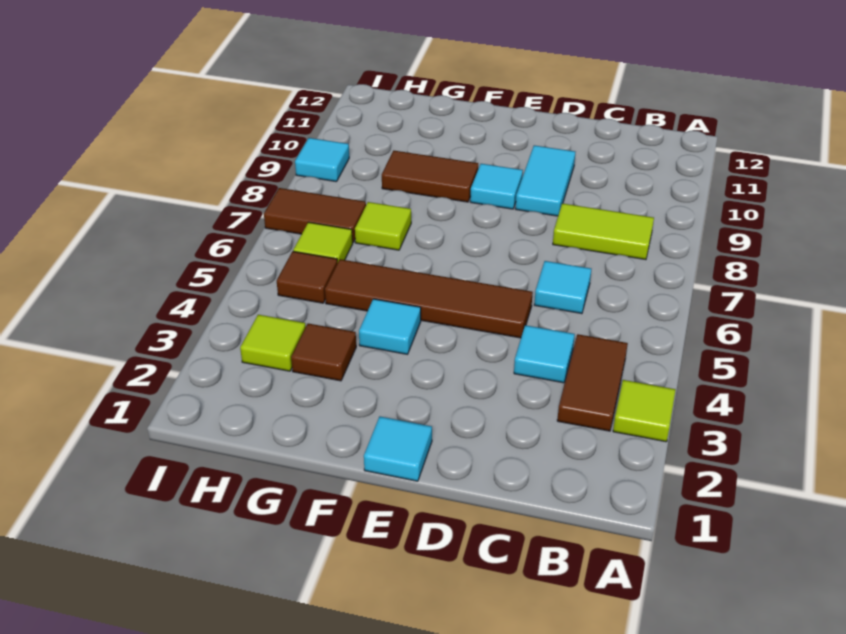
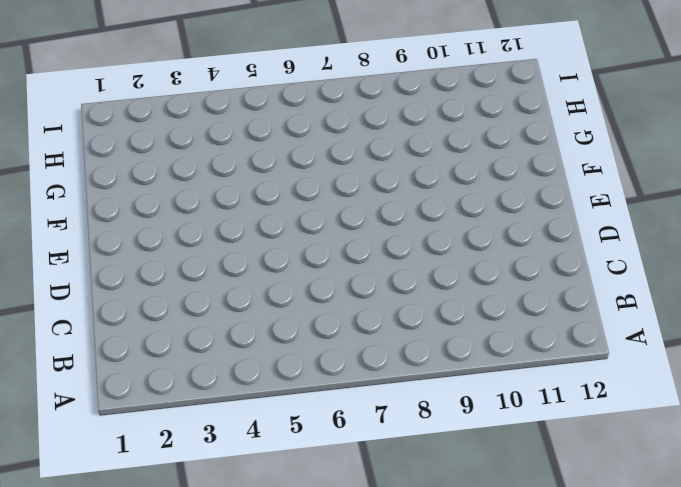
none -> lime tile A3 level 1
none -> brown tile B3:B4 level 1
none -> lime tile B8:C8 level 1

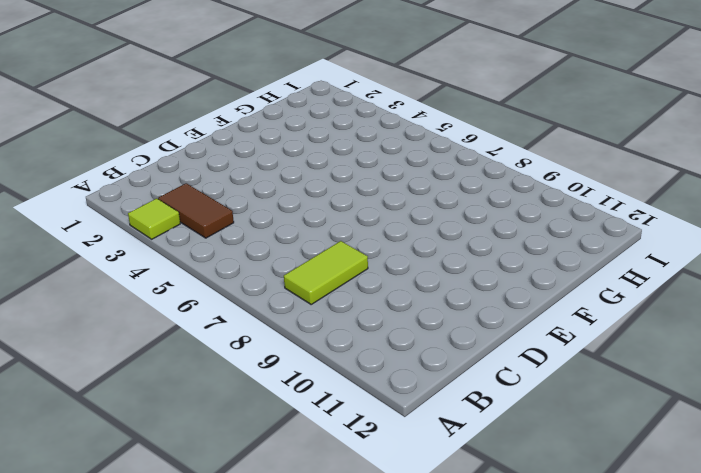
none -> cyan tile C4 level 1
none -> cyan tile C6 level 1
none -> brown tile D5:G5 level 1

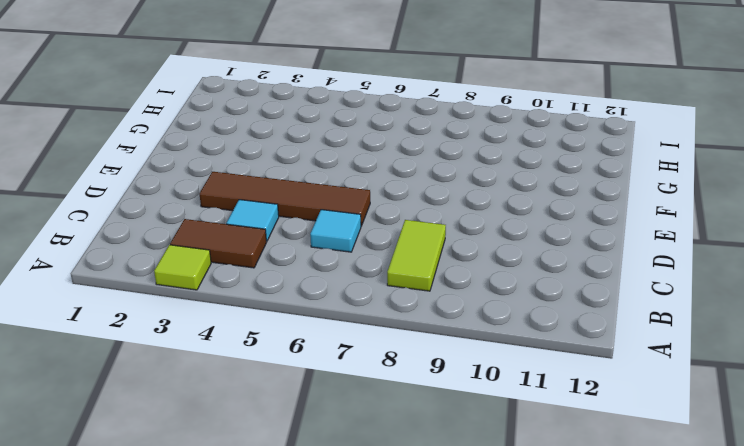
brown tile D3:D6 level 1 -> brown tile D5:G5 level 1
none -> cyan tile D9:D10 level 1
none -> cyan tile E1 level 1
none -> cyan tile E9 level 1

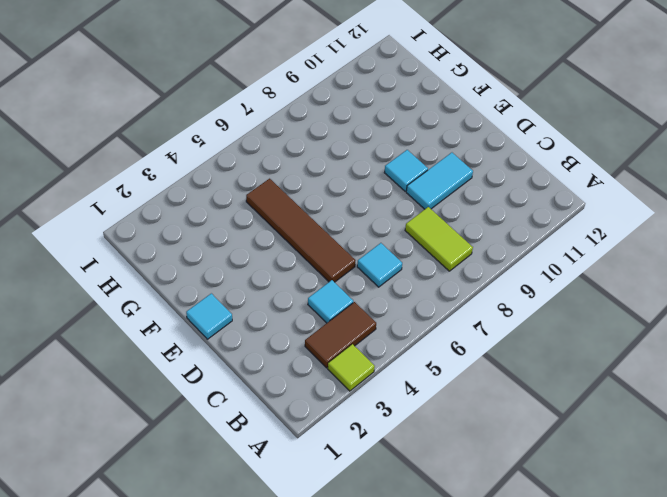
none -> cyan tile F4 level 1
none -> brown tile F9:G9 level 1
none -> brown tile G3 level 1

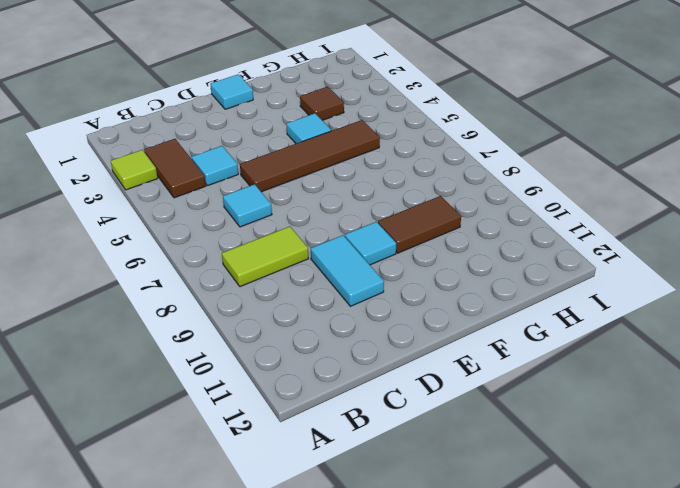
none -> lime tile G7 level 1
none -> lime tile H3 level 1
none -> brown tile H5 level 1

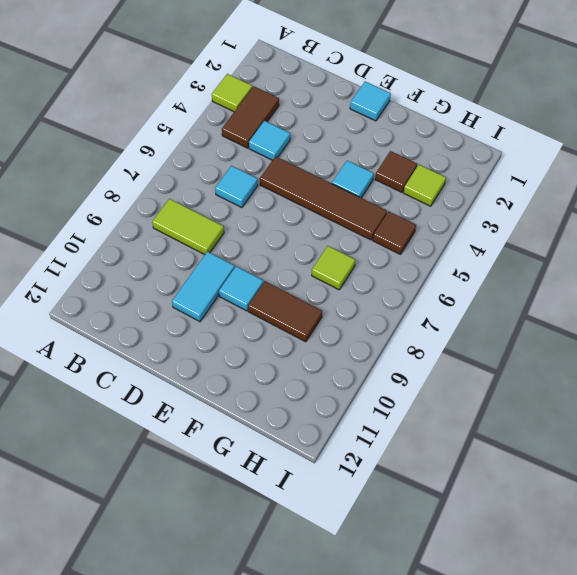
none -> lime tile H6 level 1
none -> brown tile H7:I7 level 1
none -> cyan tile I9 level 1

